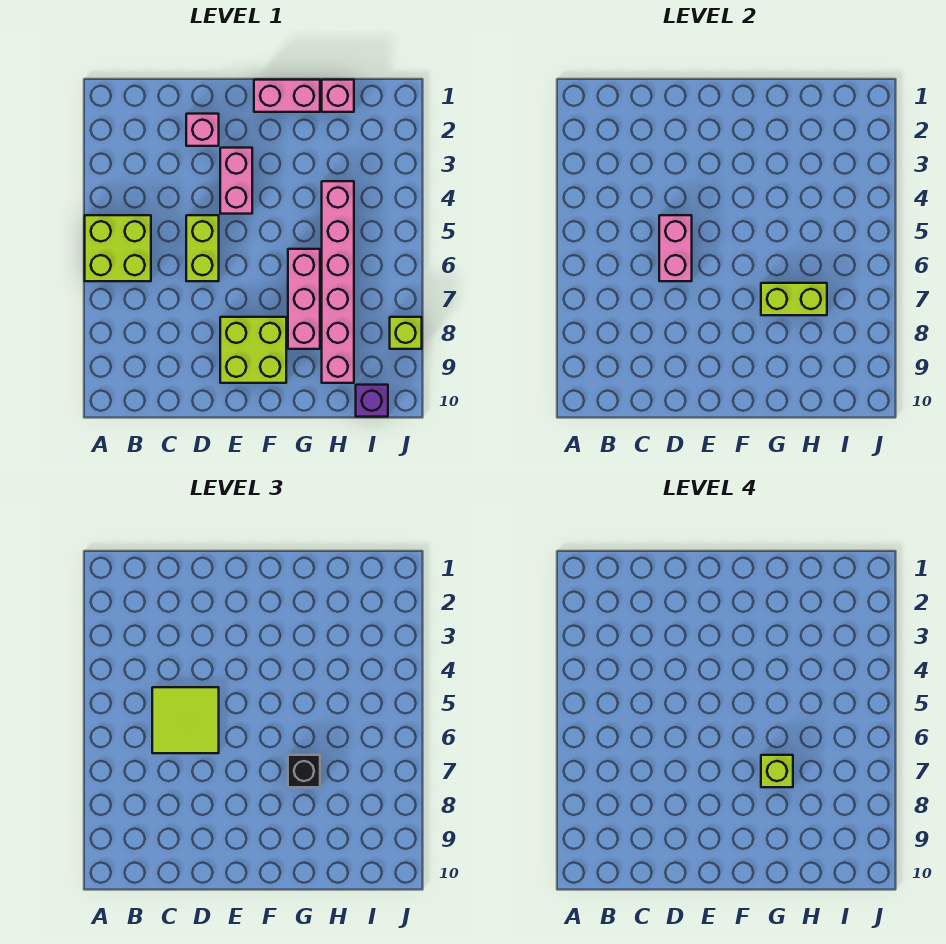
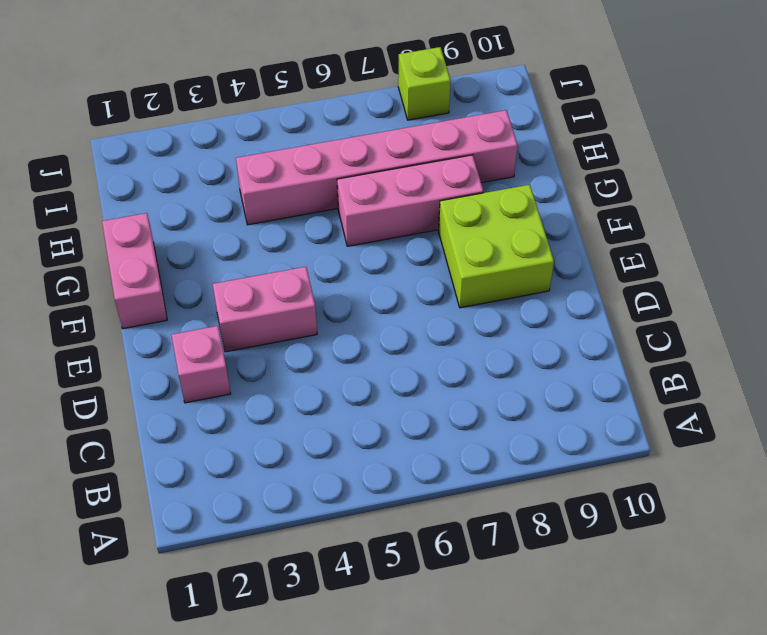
none -> lime brick A5:B6 level 1
none -> lime brick D5:D6 level 1
none -> pink brick H1 level 1

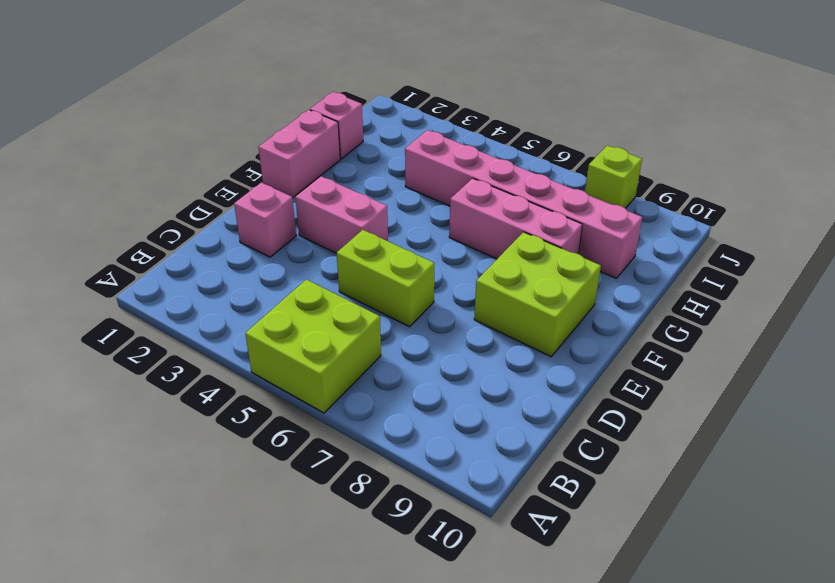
none -> purple brick I10 level 1
none -> pink brick D5:D6 level 2
none -> lime brick G7:H7 level 2

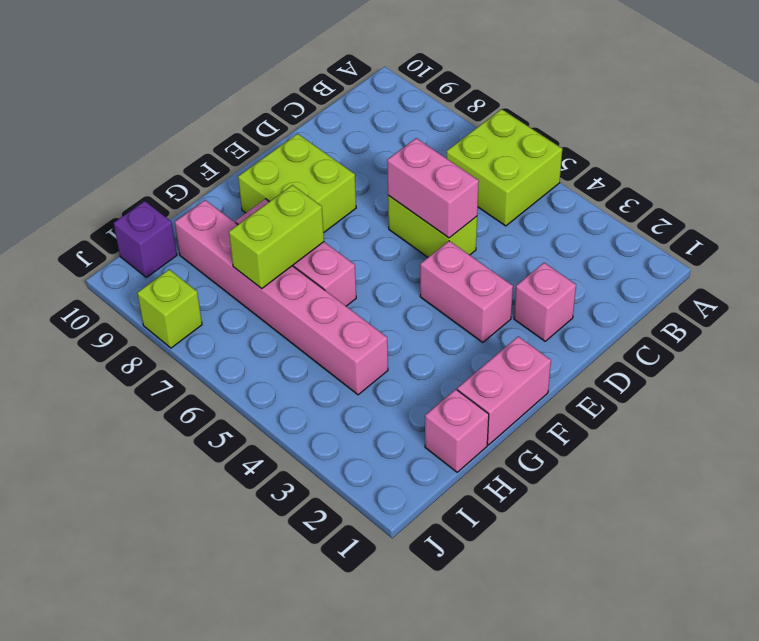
none -> lime tile C5:D6 level 3
none -> black brick G7 level 3
none -> lime brick G7 level 4

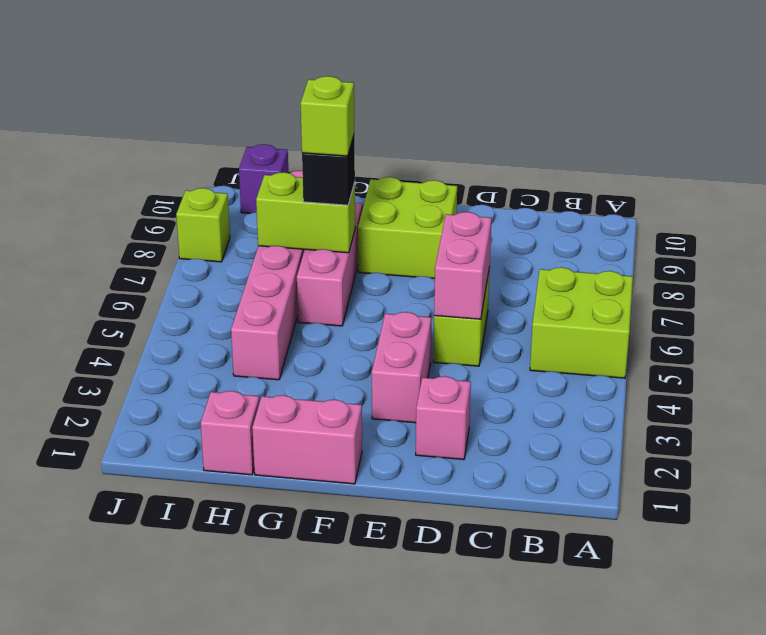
none -> lime tile C5:D6 level 3

